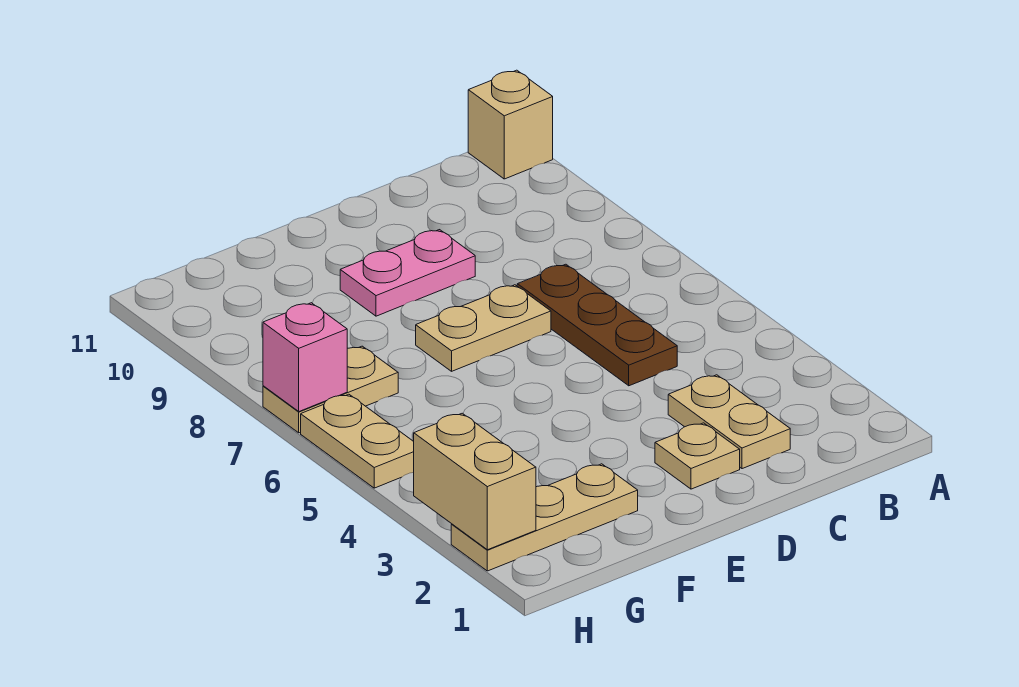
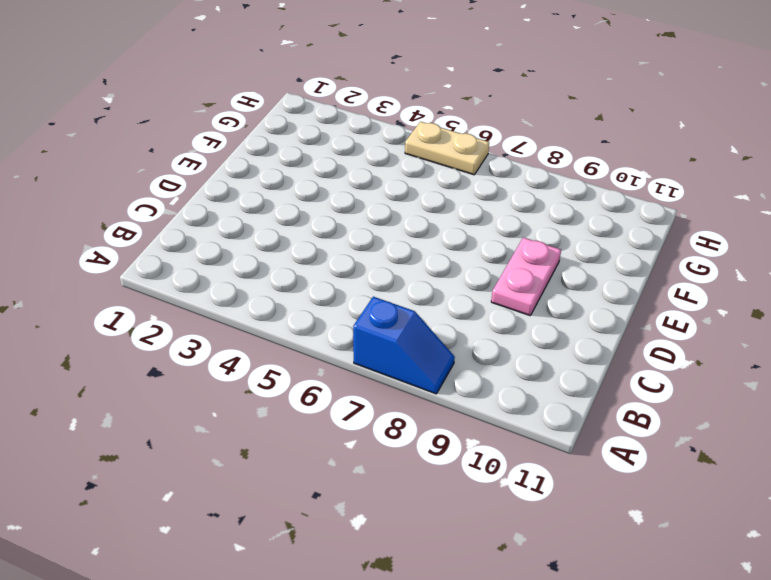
blue slope A7:A8 level 1 top 7 -> none
none -> tan brick A11 level 1
none -> tan plate C2:C3 level 1

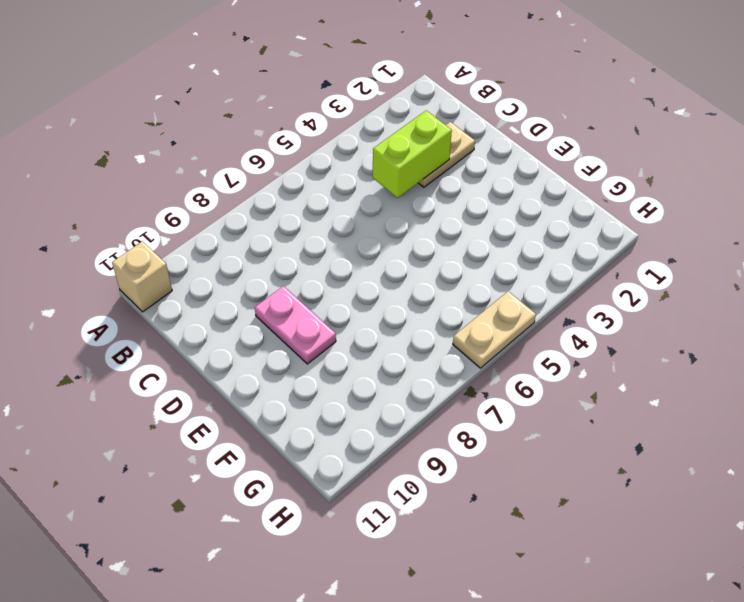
lime brick C3:C4 level 2 -> none
none -> brown plate C5:C7 level 1
none -> tan plate D2 level 1

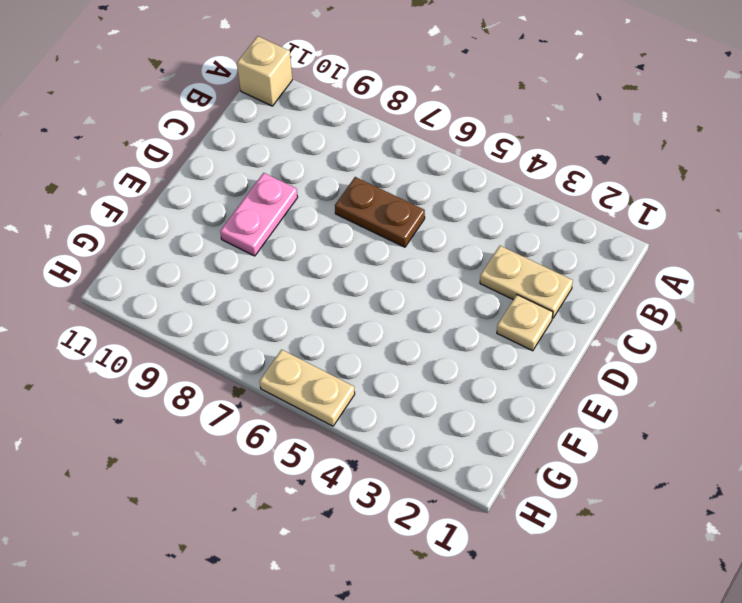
brown plate C6:C7 level 1 -> brown plate C5:C7 level 1
none -> tan plate D7:E7 level 1
none -> tan plate F2:H2 level 1

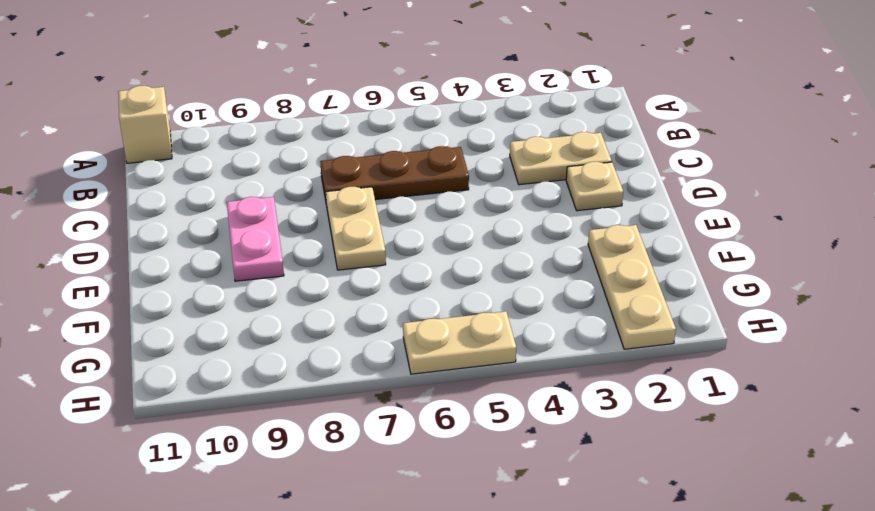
none -> tan plate G7:H7 level 1
none -> tan brick H2:H3 level 2

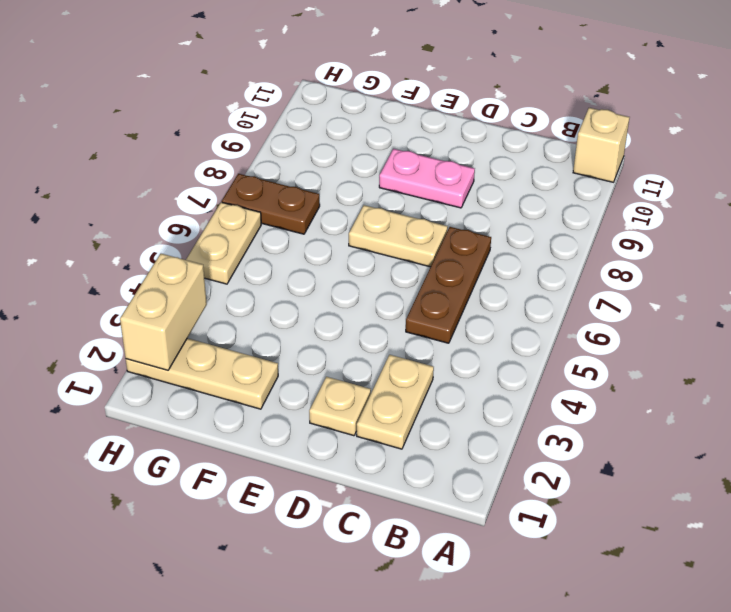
brown plate G7:H7 level 1 -> tan plate G7:H7 level 1
none -> pink brick H7 level 2

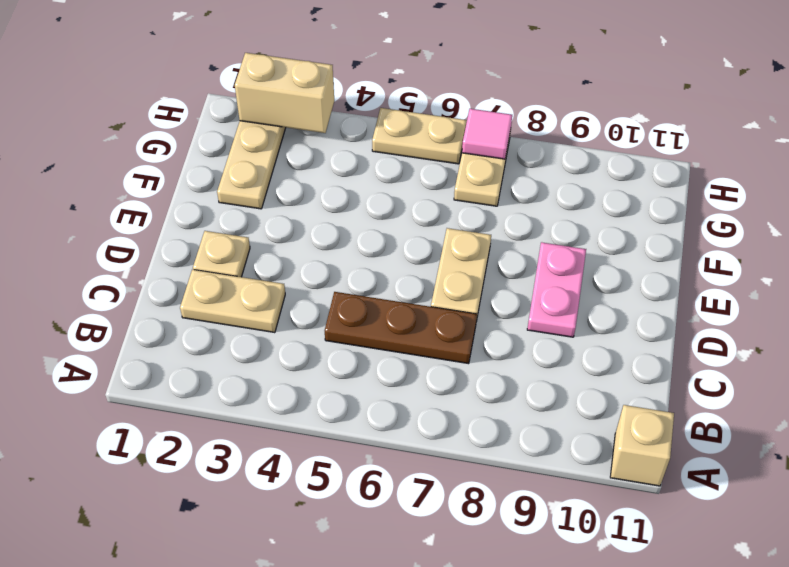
pink tile H7 level 2 -> pink brick H7 level 2

